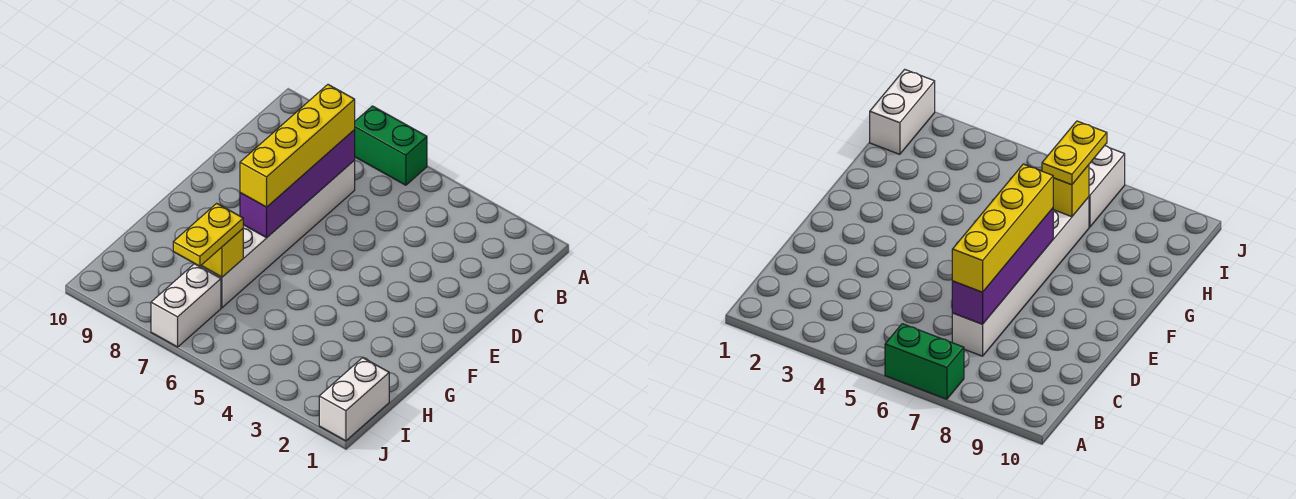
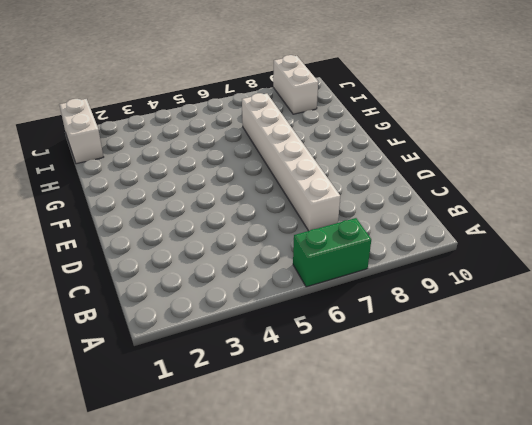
white brick I9:J9 level 1 -> white brick I7:J7 level 1
none -> purple brick C7:F7 level 2
none -> yellow brick H7 level 2

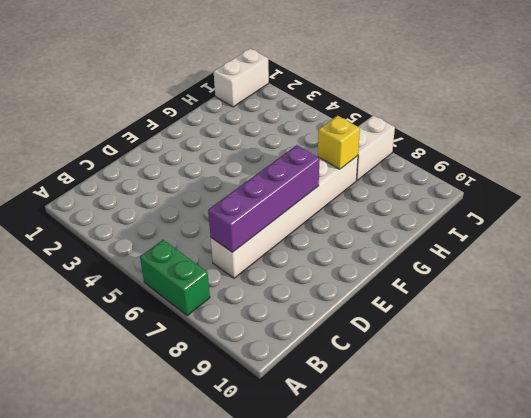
none -> yellow brick C7:F7 level 3
none -> yellow plate H7:I7 level 3

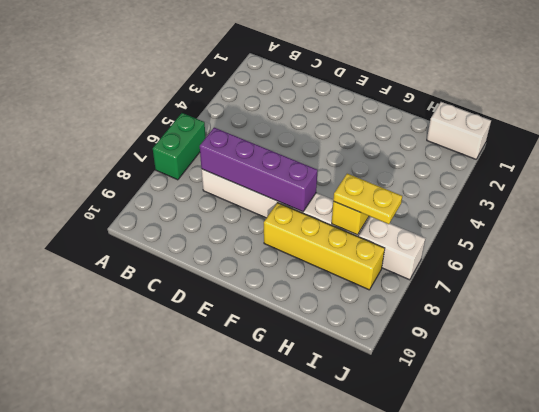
yellow brick F8:I8 level 1 -> yellow brick C7:F7 level 3

